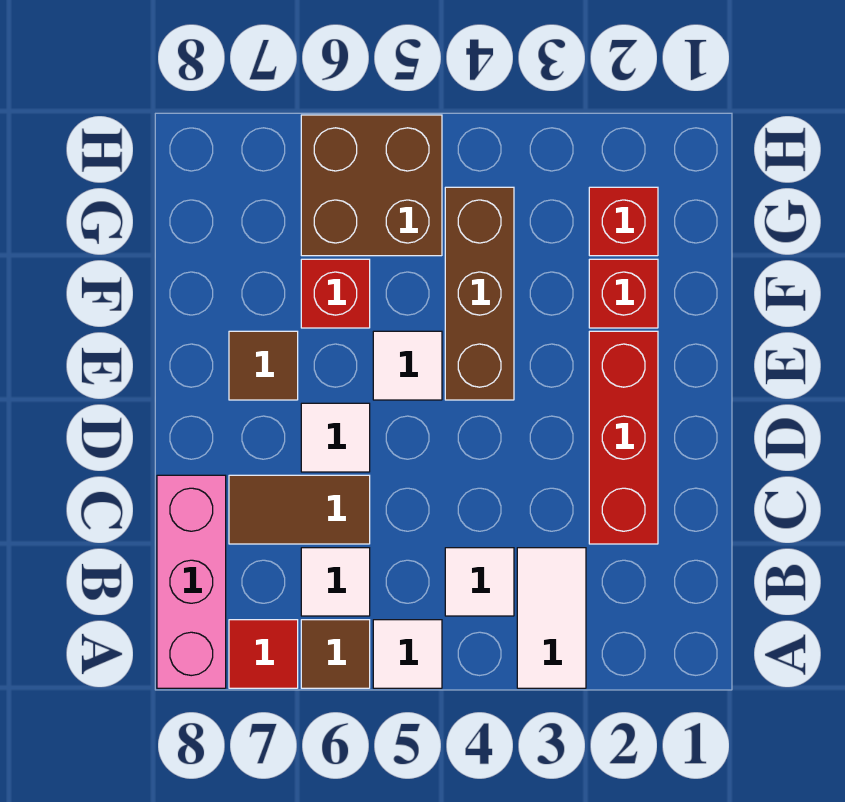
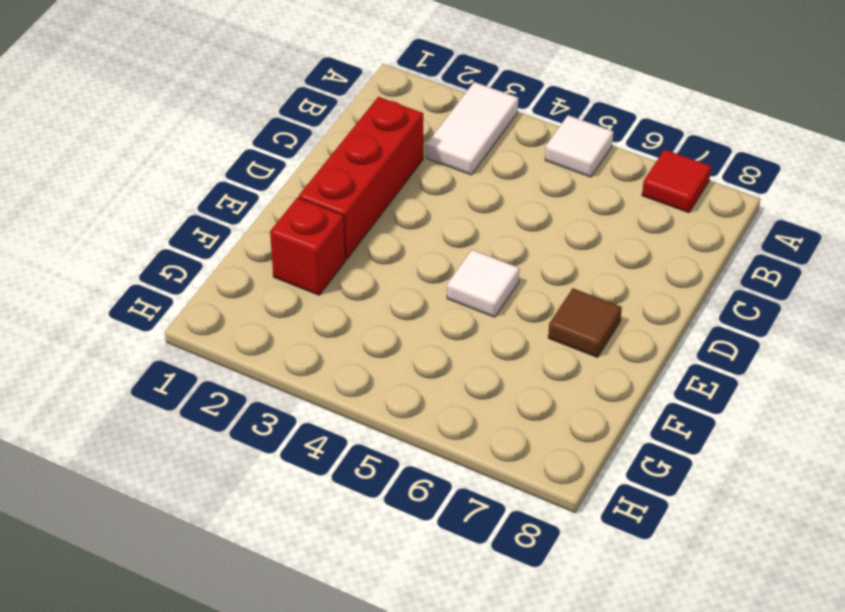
none -> brown tile A6 level 1
none -> pink brick A8:C8 level 1
none -> white tile B4 level 1

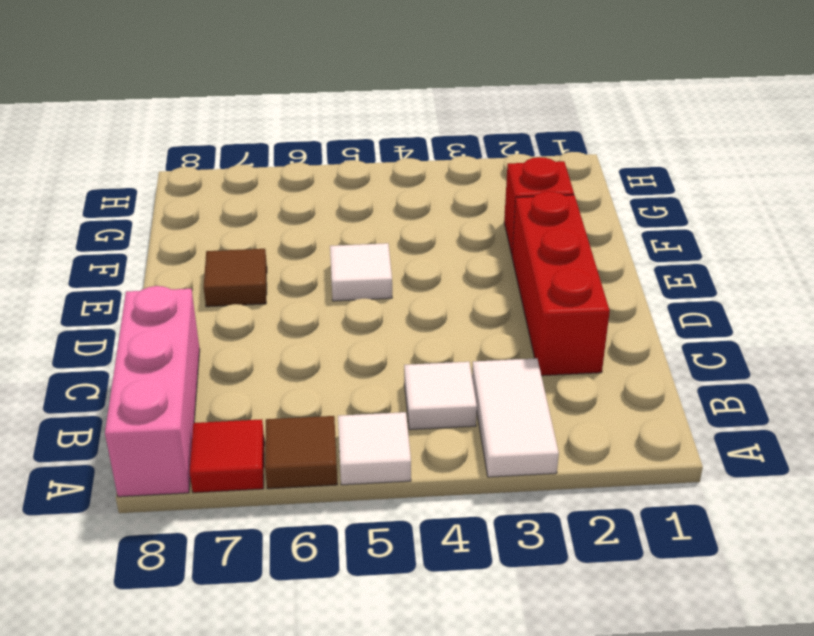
none -> white tile B6 level 1
none -> brown tile C6:C7 level 1
none -> white tile D6 level 1

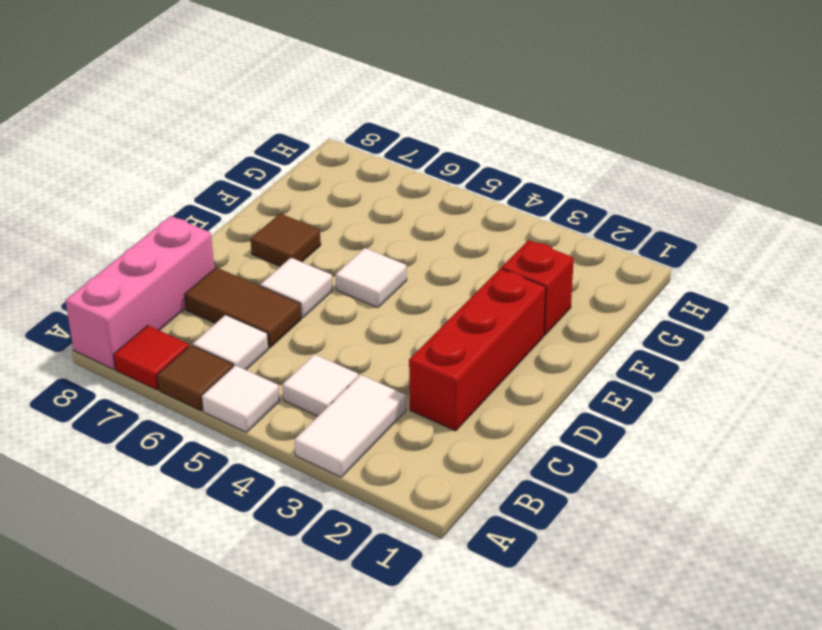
none -> brown brick E4:G4 level 1
none -> red brick F6 level 1
none -> red brick G2 level 1

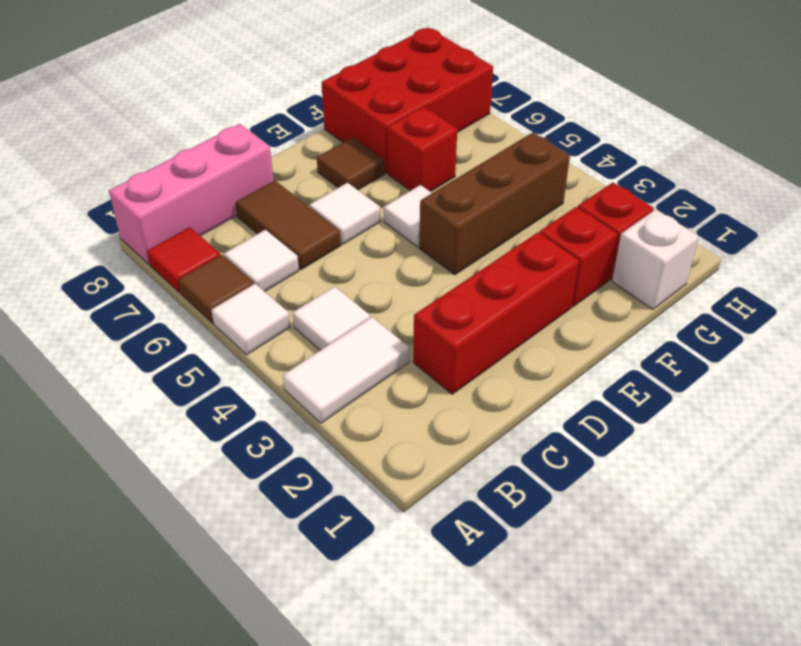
red brick F7:H8 level 1 -> none
white brick G1 level 1 -> none
none -> brown brick G5:H6 level 1

